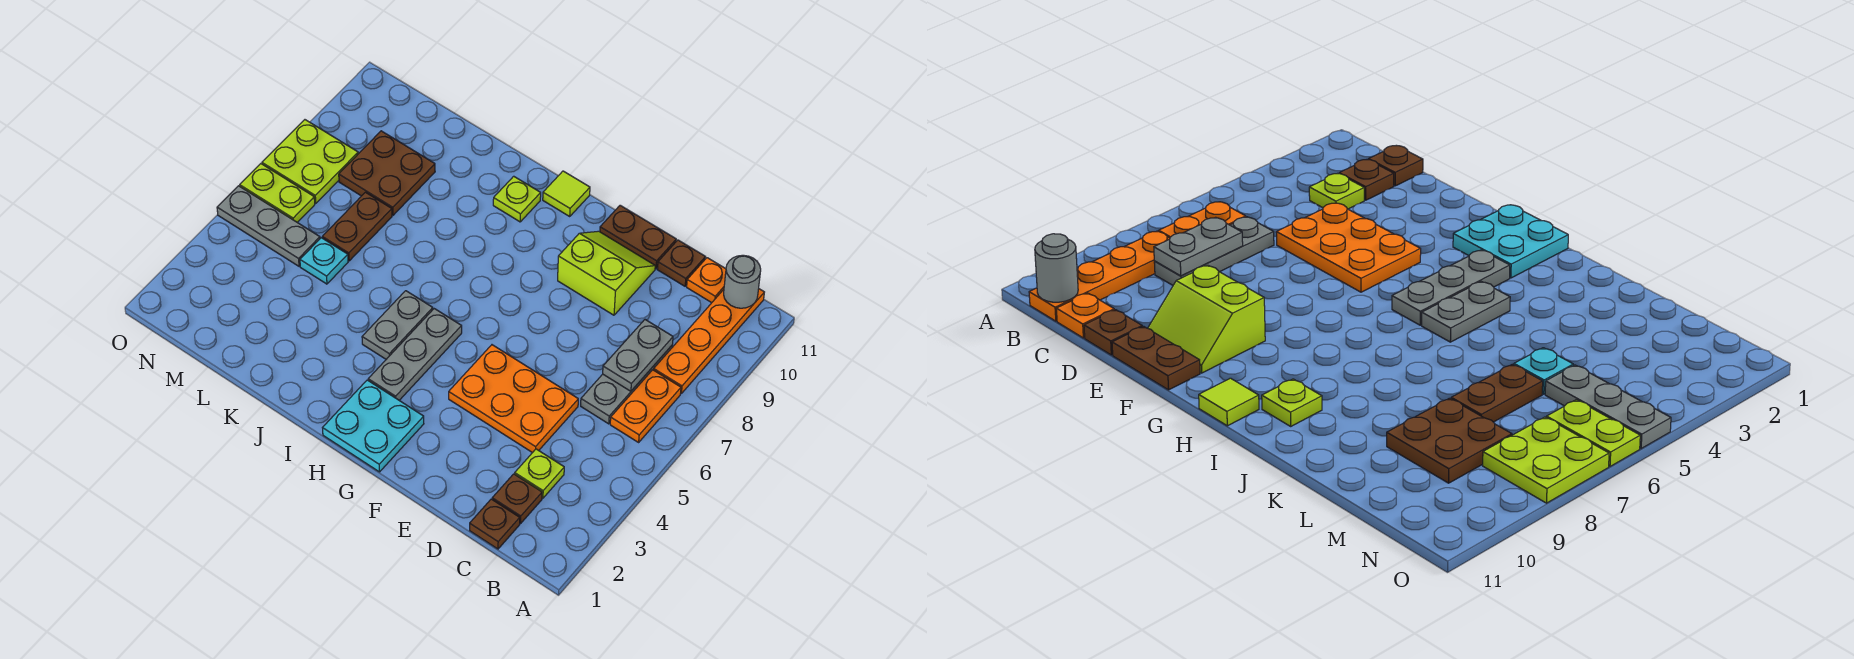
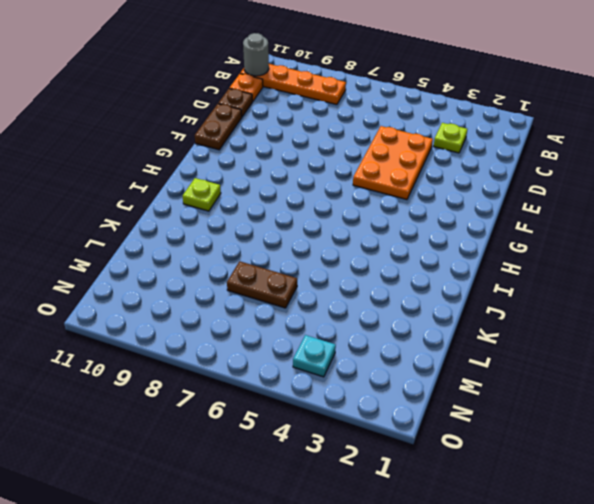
cyan plate N4 level 1 -> cyan plate L5 level 1
none -> orange plate B6:B7 level 1
none -> brown plate C1 level 1
none -> brown plate C2 level 1

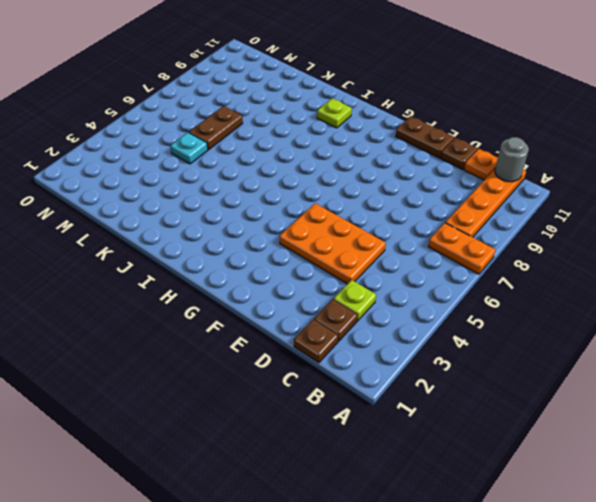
orange plate A7:B7 level 1 -> orange plate B6:B7 level 1
none -> grey plate C6:C8 level 1
none -> lime slope E9:F10 level 1 top 9
none -> cyan plate G1:H2 level 1

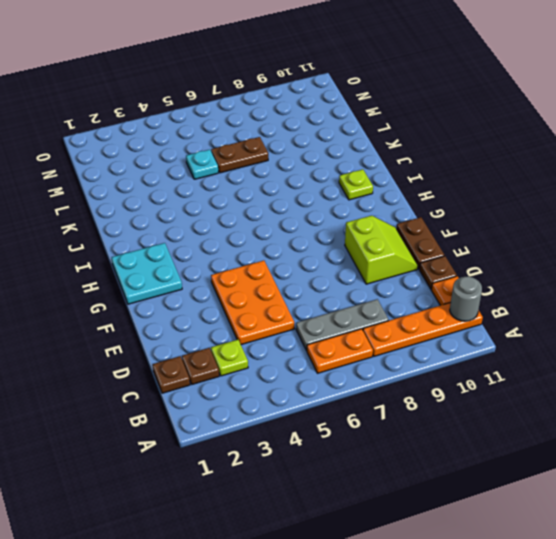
none -> grey plate H3:H5 level 1
none -> lime tile H11 level 1
none -> grey plate I4:I5 level 1

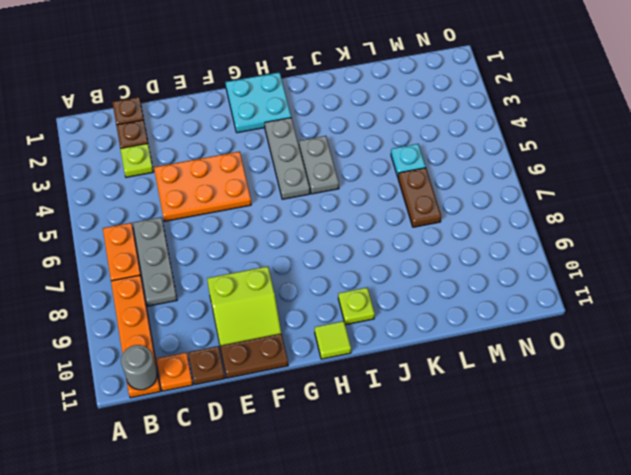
none -> brown plate L8:M9 level 1
none -> grey plate M5:O5 level 1
none -> lime plate N6:O6 level 1

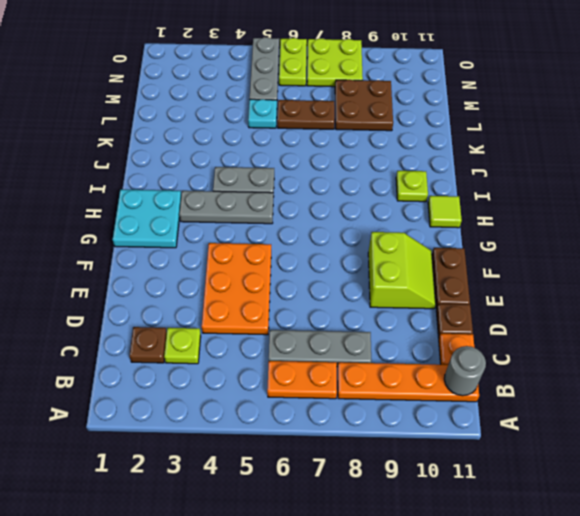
none -> brown plate C1 level 1
none -> grey plate C7:C8 level 2

